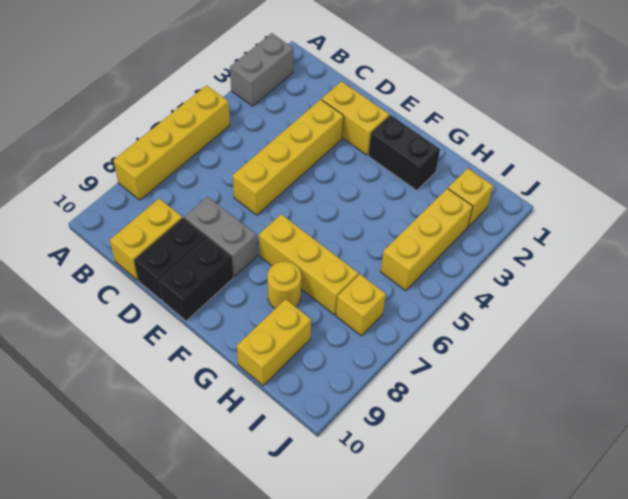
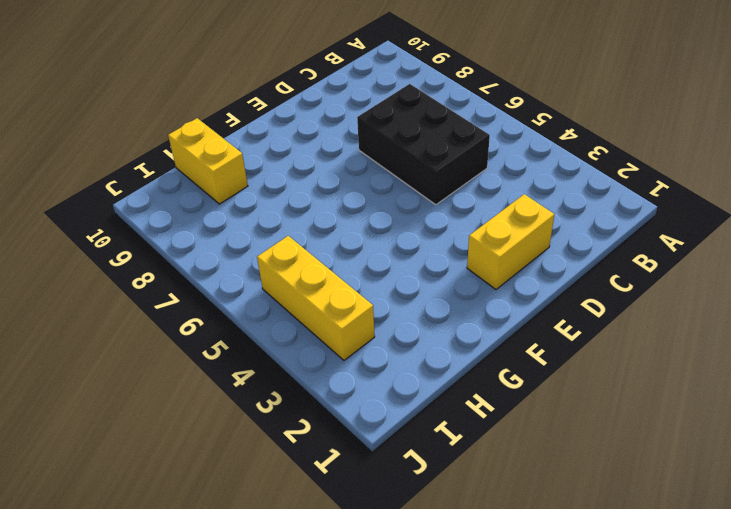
black brick C5:D7 level 1 -> yellow brick D3:D6 level 1
none -> grey brick A2:A3 level 1
none -> yellow brick A5:A8 level 1
none -> yellow brick C9:C10 level 1

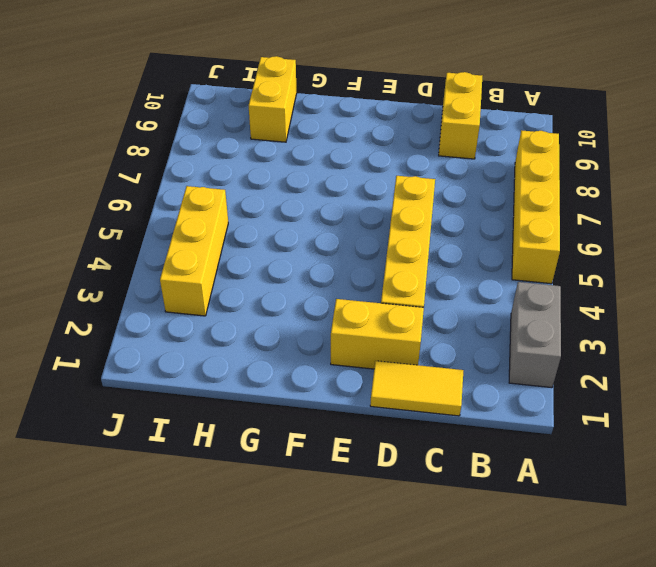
yellow tile C1:D1 level 1 -> none
none -> grey brick D8:E8 level 1
none -> black brick D9:D10 level 1
none -> black brick E9:E10 level 1

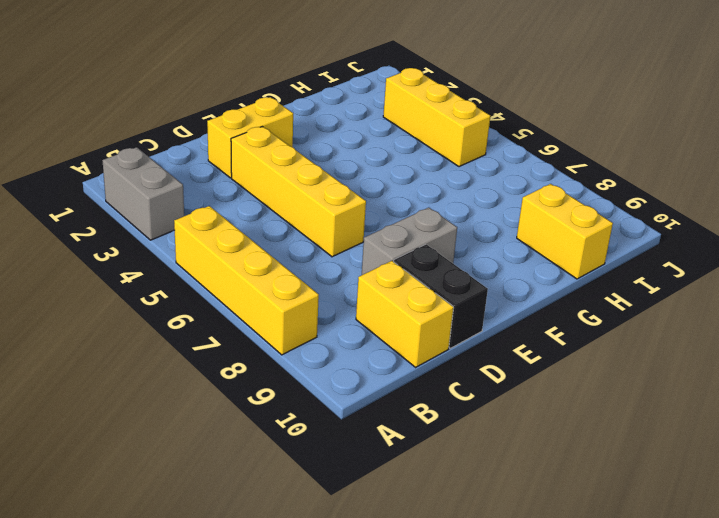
none -> black brick E9:E10 level 1
none -> black brick F2:G2 level 1
none -> yellow brick F7:H7 level 1

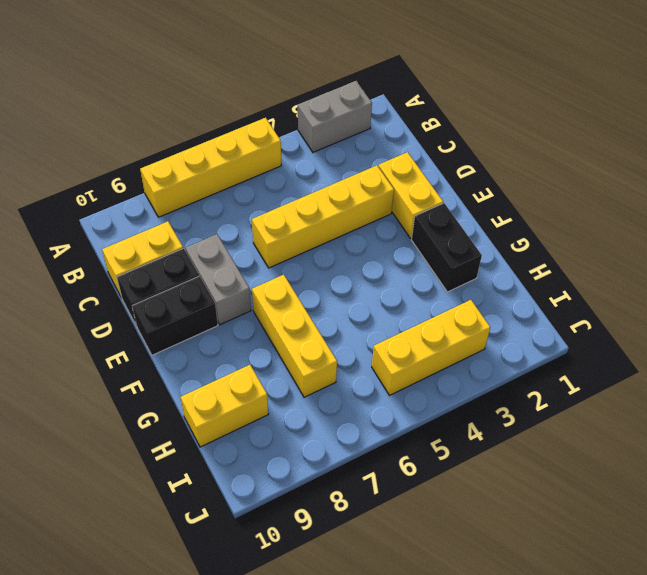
none -> yellow round brick G8 level 1
none -> yellow brick I2 level 1
none -> yellow brick I7 level 1

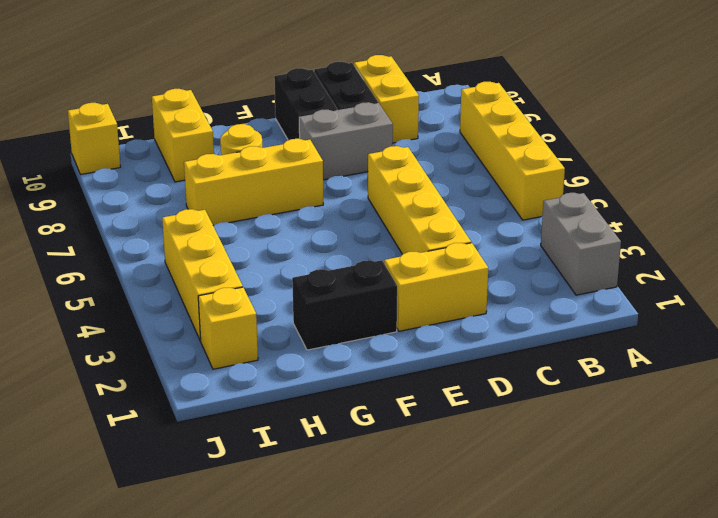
yellow brick J10 level 1 -> yellow brick I7 level 1

